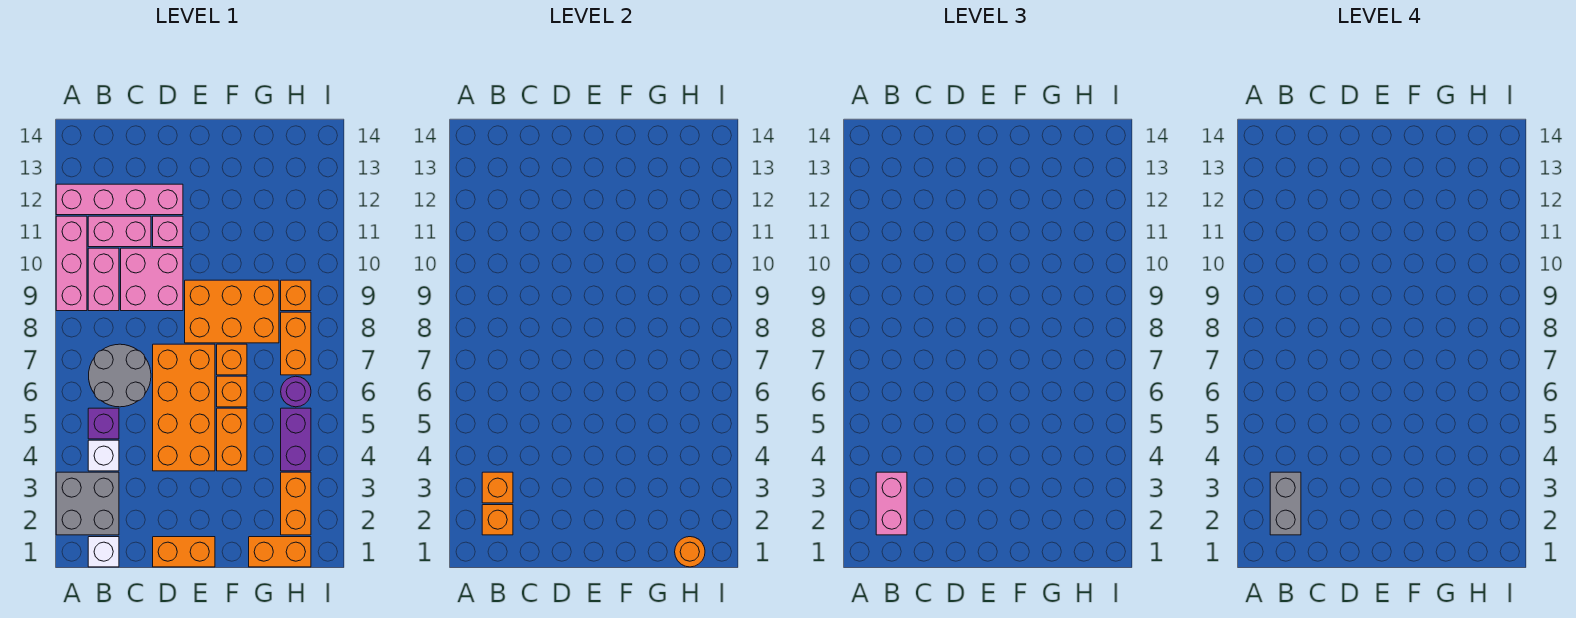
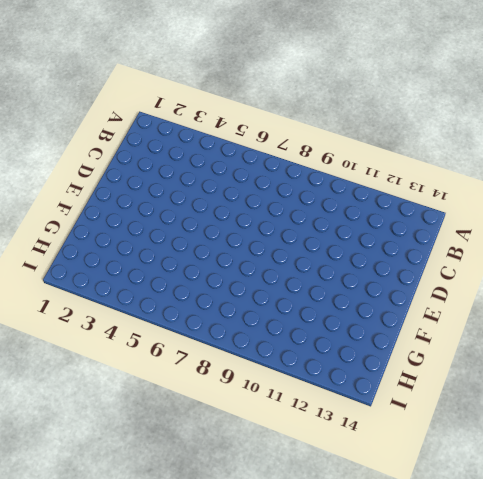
none -> grey brick A2:B3 level 1
none -> pink brick A9:A11 level 1
none -> pink brick A12:D12 level 1

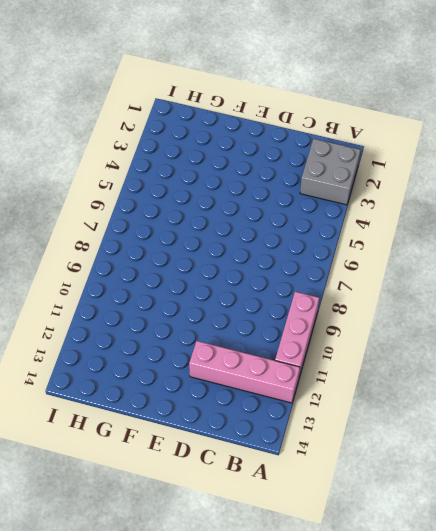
none -> white brick B1 level 1
none -> white brick B4 level 1
none -> purple brick B5 level 1

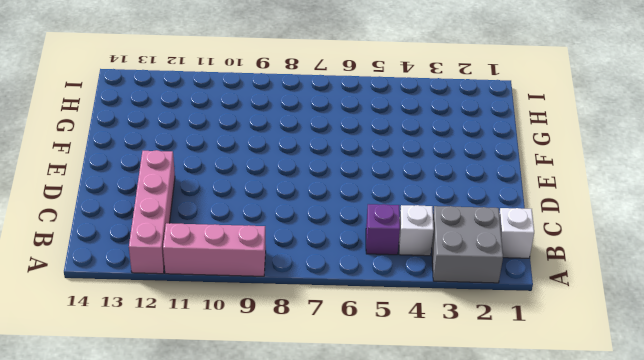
none -> grey round brick B6:C7 level 1
none -> pink brick B9:B10 level 1
none -> pink brick B11:C11 level 1

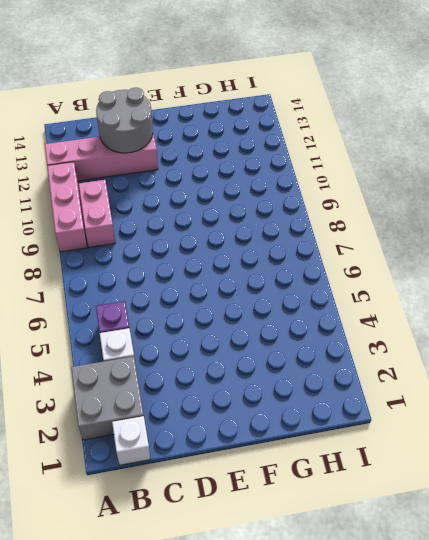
grey round brick C12:D13 level 2 -> grey round brick B6:C7 level 1
none -> pink brick B11:C11 level 1
none -> pink brick C9:D10 level 1
none -> orange brick D1:E1 level 1

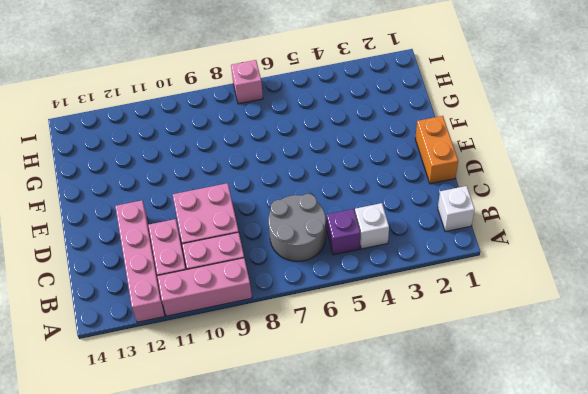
pink brick I7 level 1 -> pink brick D11 level 1
none -> grey brick A2:B3 level 1
none -> orange brick D4:E7 level 1
none -> orange brick E8:G9 level 1

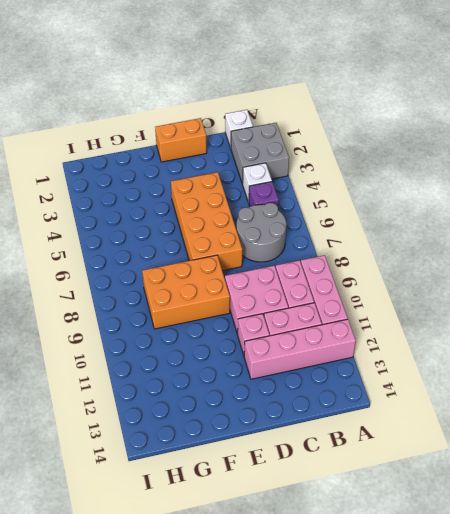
none -> orange brick F4:F5 level 1
none -> orange brick F6 level 1
none -> orange brick F7 level 1

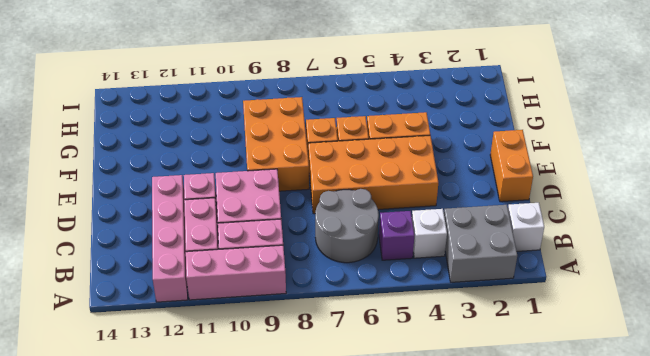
none -> orange brick G1:H1 level 1
none -> orange brick H2:H3 level 1
none -> purple brick H4:H5 level 1

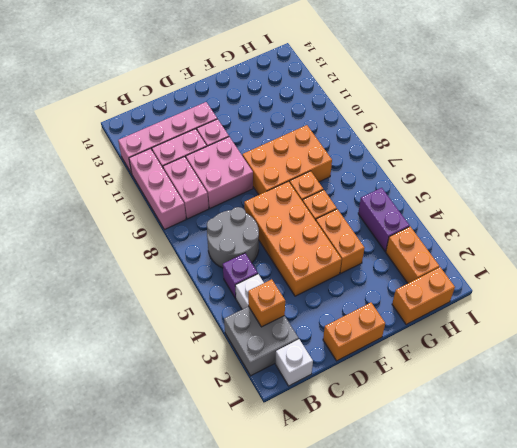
none -> purple round brick H6 level 1
none -> orange brick H7:H8 level 1
none -> orange brick H9 level 1

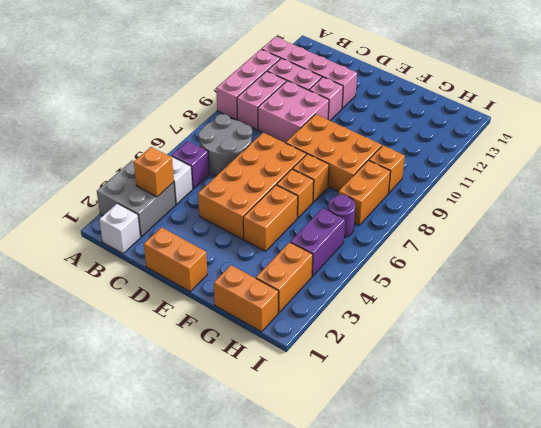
none -> orange brick B2 level 2
none -> orange round brick H1 level 2
none -> pink brick B2:B3 level 3

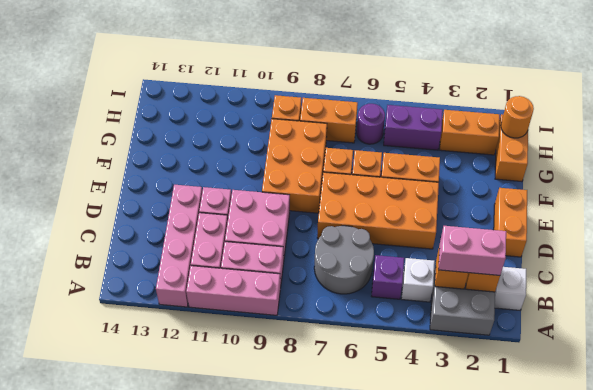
none -> grey brick B2:B3 level 4

